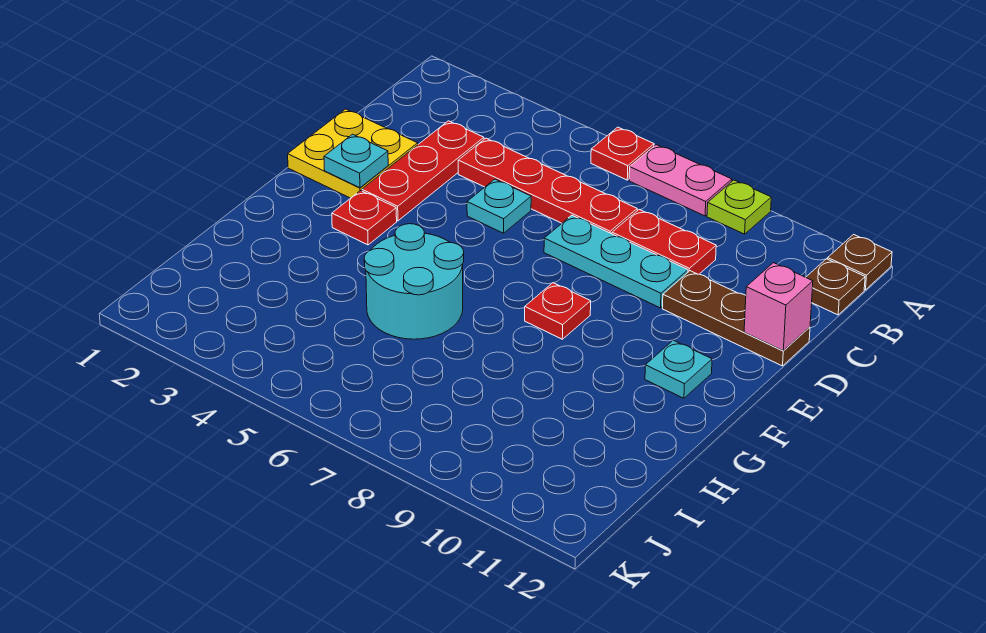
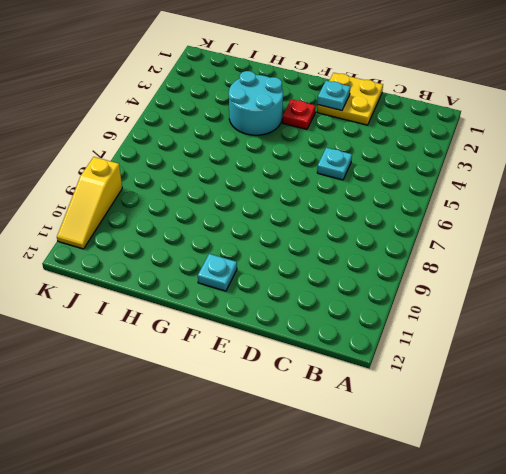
cyan round brick G3:H4 level 1 -> cyan round brick G5:H6 level 1
yellow slope K9:K11 level 1 top 9 -> none
none -> red plate A6 level 1
none -> pink plate A7:A8 level 1
none -> lime plate A9 level 1

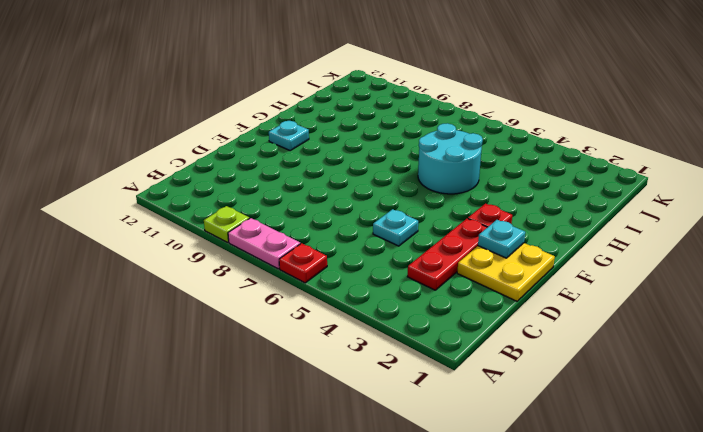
none -> brown plate A12 level 1
none -> brown plate B12 level 1
none -> red plate C4:C7 level 1

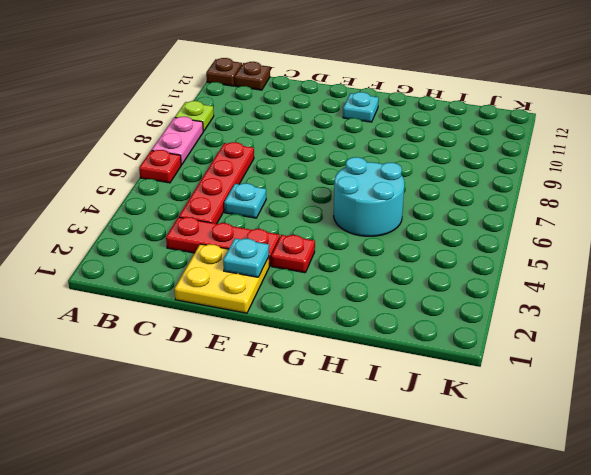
none -> red plate C8:C9 level 1
none -> cyan plate D7:D9 level 1
none -> brown plate D10:D12 level 1

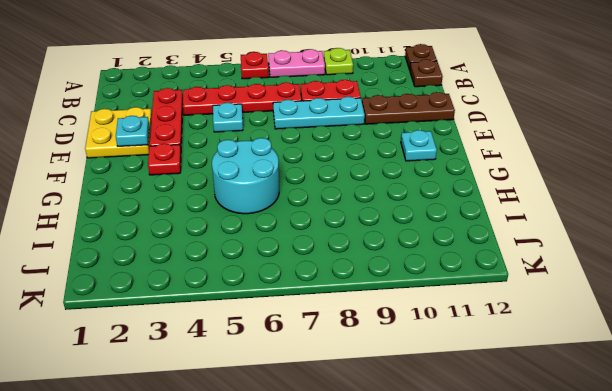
none -> red plate F8 level 1
none -> pink brick D12 level 2

